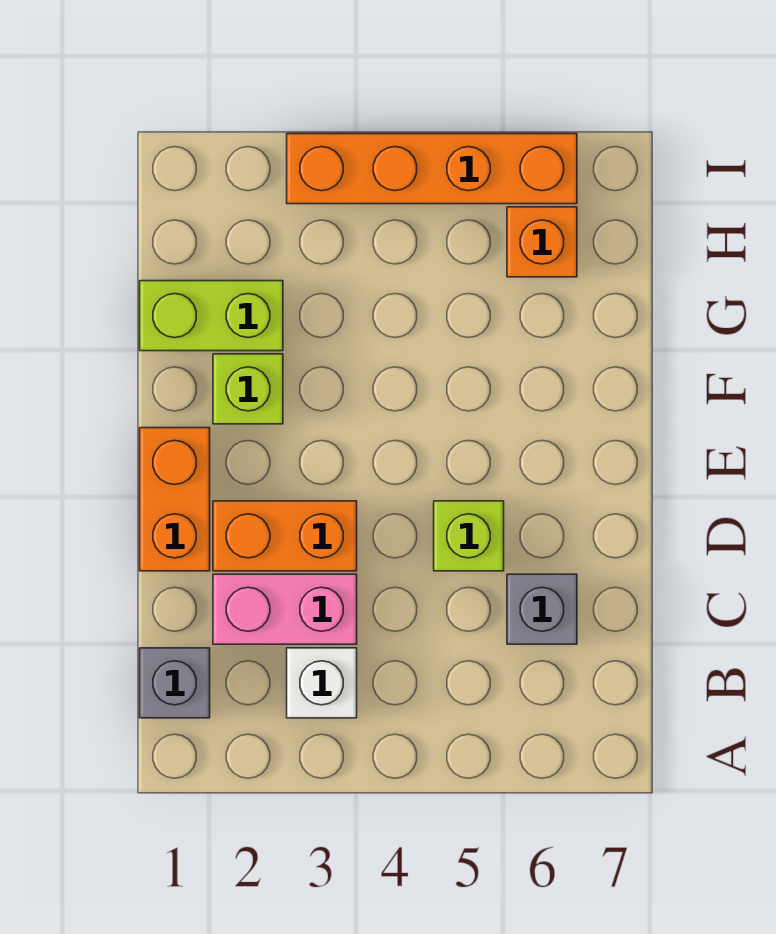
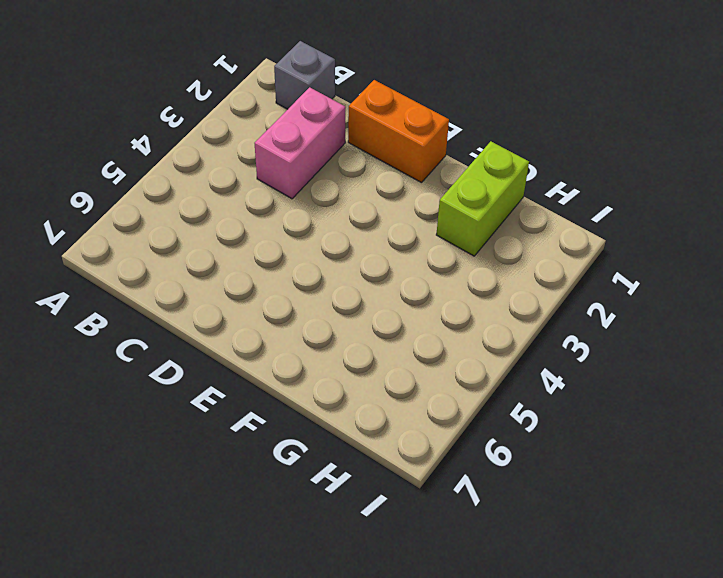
none -> white brick B3 level 1
none -> grey brick C6 level 1

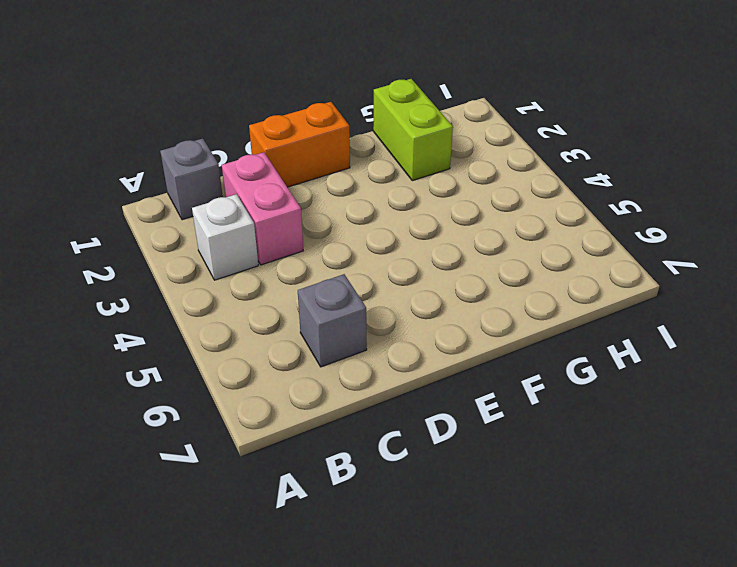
none -> orange brick D2:D3 level 1
none -> lime brick D5 level 1

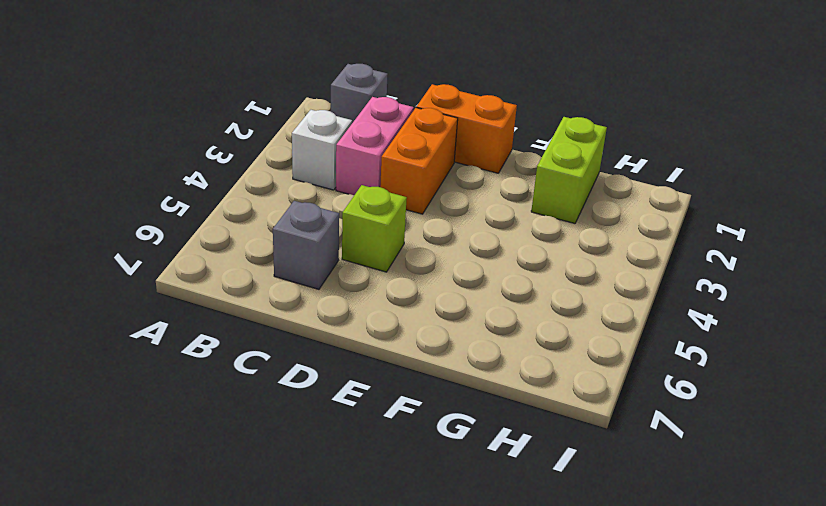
none -> lime brick F2 level 1
none -> orange brick H6 level 1

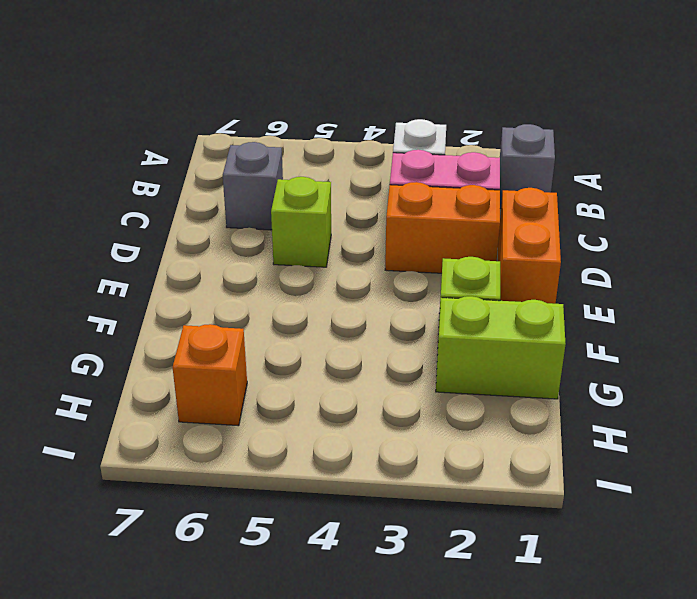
none -> orange brick I3:I6 level 1

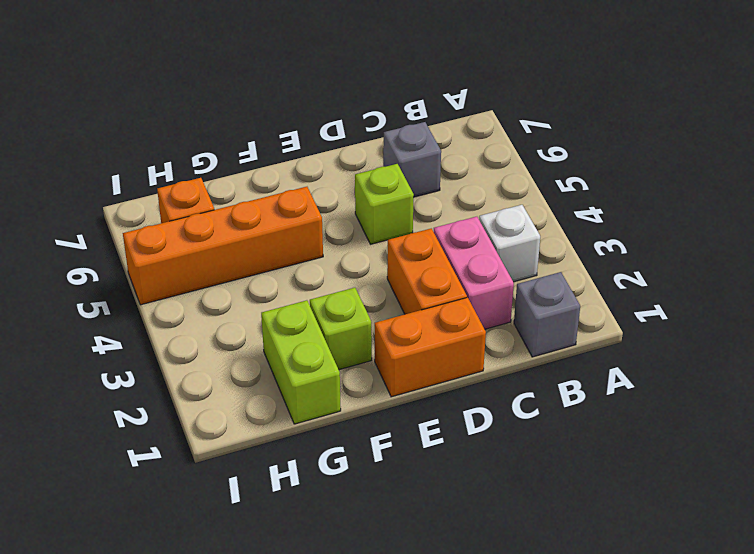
orange brick F5:I5 level 1 -> orange brick I3:I6 level 1

